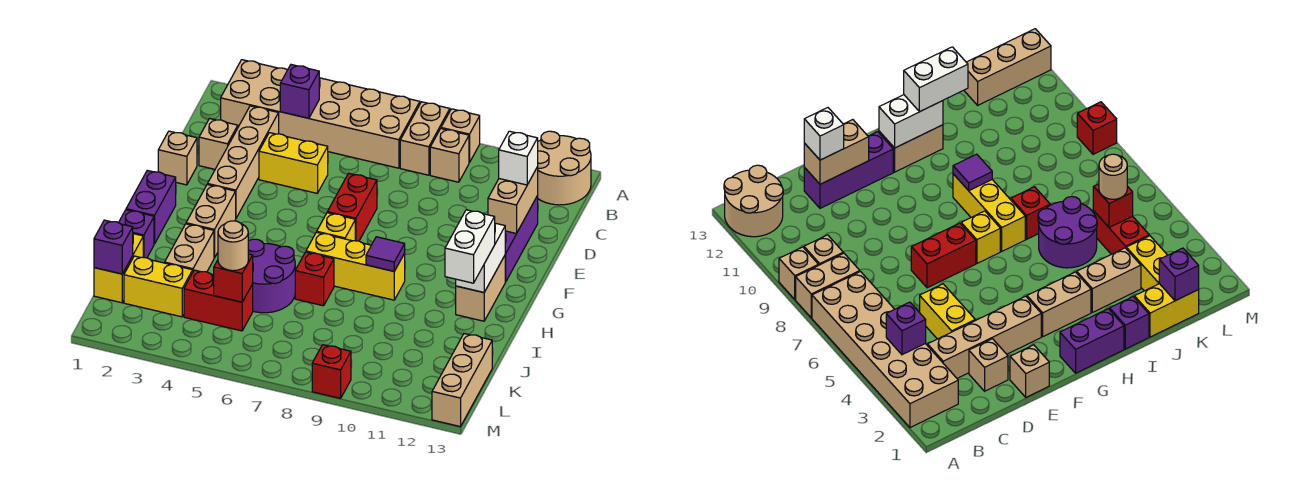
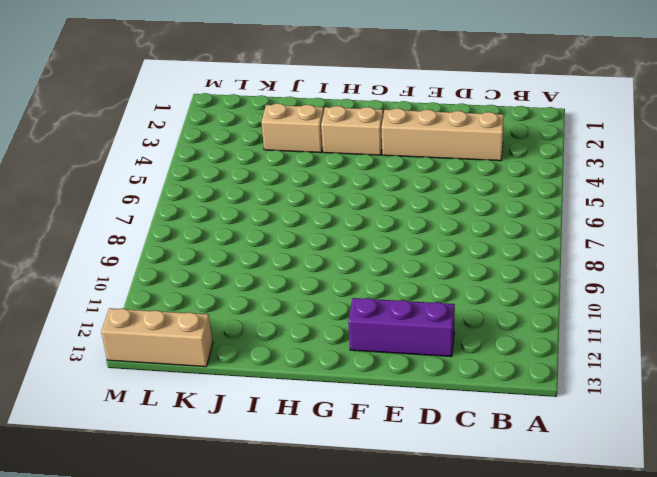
none -> tan brick A2:B7 level 1
none -> tan brick A8:B8 level 1
none -> tan brick A9 level 1
none -> tan round brick A12:B13 level 1

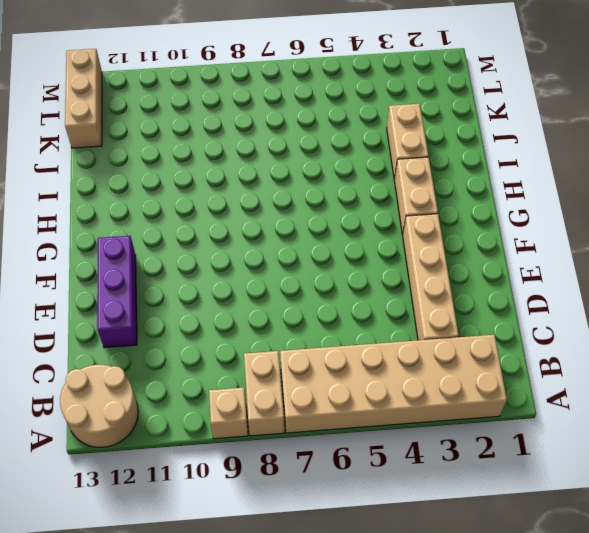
none -> tan brick B9 level 1
none -> tan brick D2 level 1
none -> yellow brick D4:D5 level 1
none -> tan brick E1 level 1

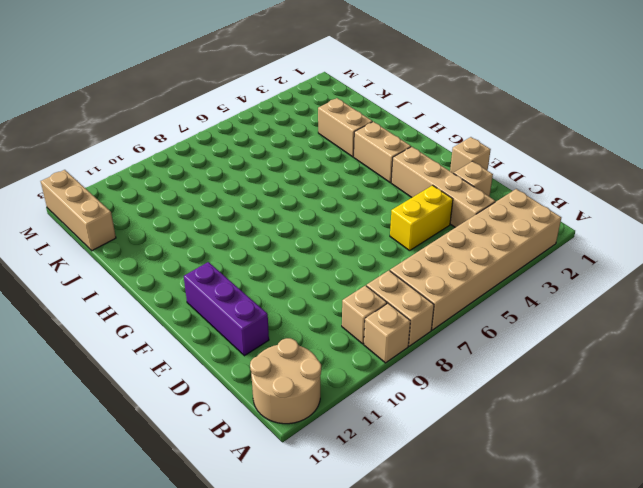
none -> red brick E7:F7 level 1
none -> purple brick G1:H1 level 1
none -> yellow brick G7 level 1
none -> tan brick G12:H12 level 1

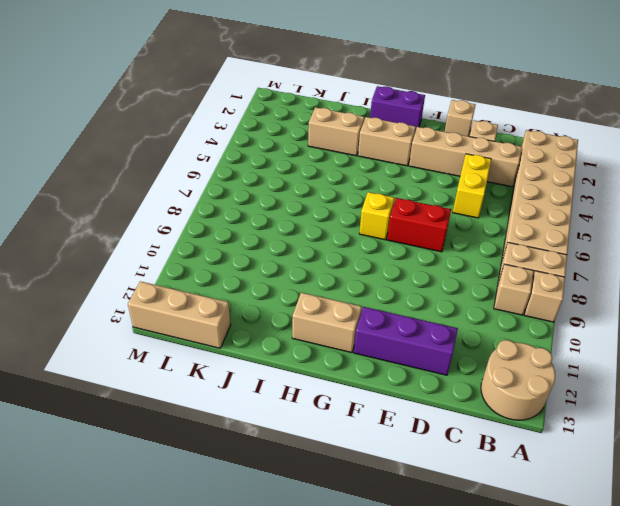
none -> yellow brick H7:H9 level 1
none -> purple brick I1 level 1
none -> purple round brick I5:J6 level 1
none -> red brick I7 level 1

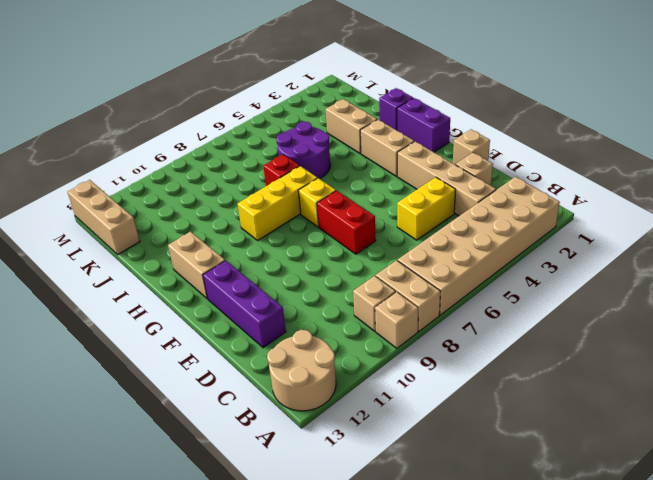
none -> yellow brick J1:K1 level 1
none -> yellow brick K2:K3 level 1
none -> red brick K4:K5 level 1
none -> red brick M9 level 1

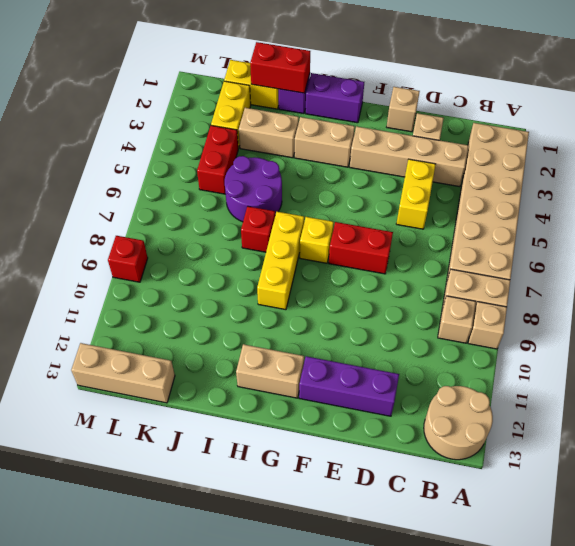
red brick I1:J1 level 2 -> none
none -> purple brick B4 level 2
none -> tan brick D12:E12 level 2
none -> white brick G12:H12 level 2
none -> purple tile H9 level 2

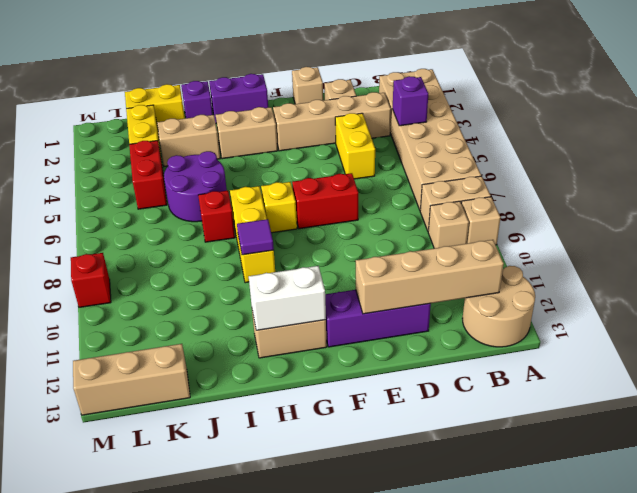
tan brick B12:E12 level 2 -> tan brick D12:E12 level 2
none -> purple brick K1 level 2
none -> red brick K5 level 2
none -> white brick D12 level 3
none -> white brick H12:I12 level 3

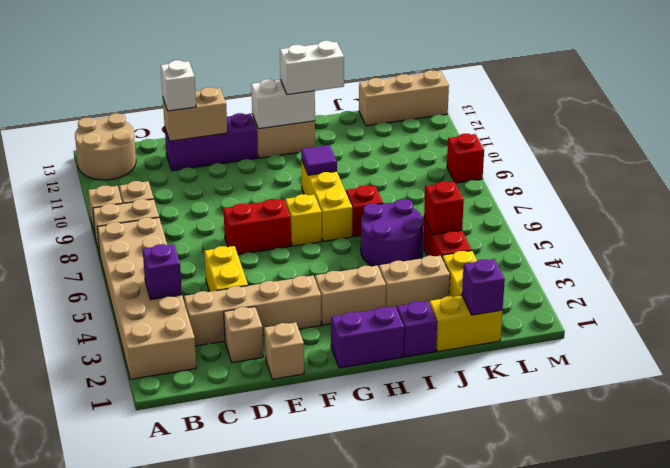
none -> tan round brick K5 level 3

